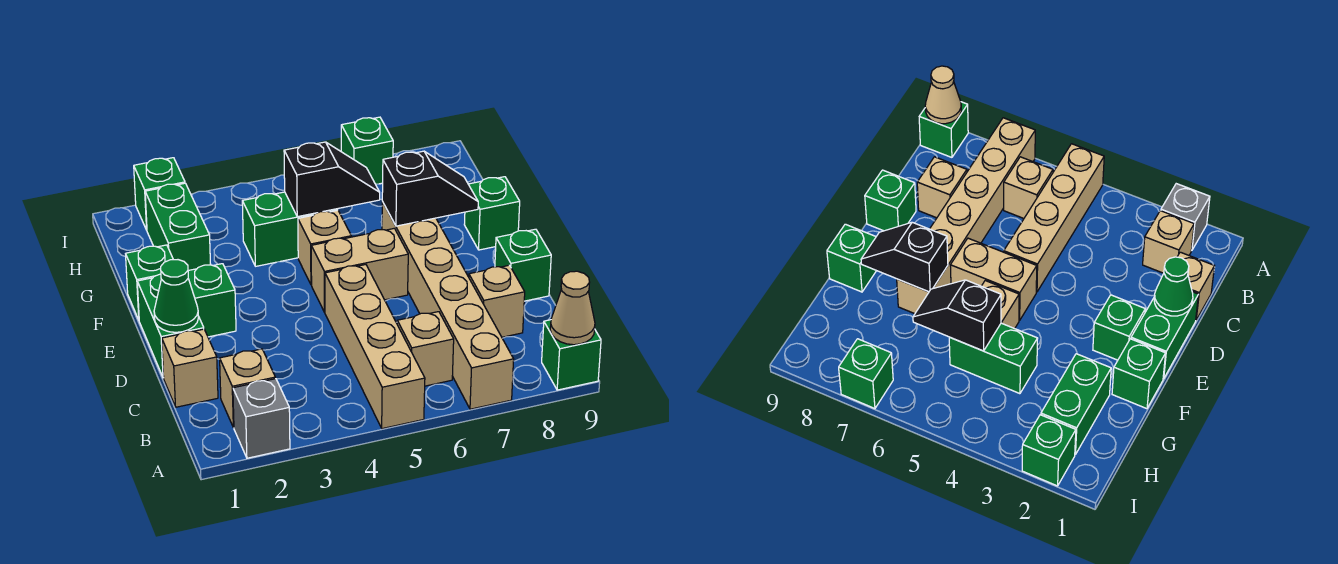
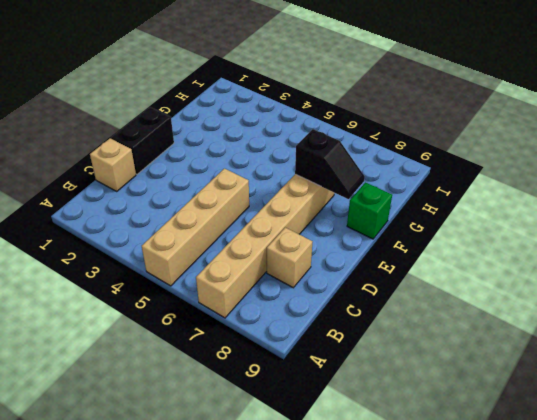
black brick D1:E1 level 1 -> green brick D1:E1 level 1
none -> grey brick A2 level 1
none -> green brick A9 level 1
none -> tan brick B2 level 1

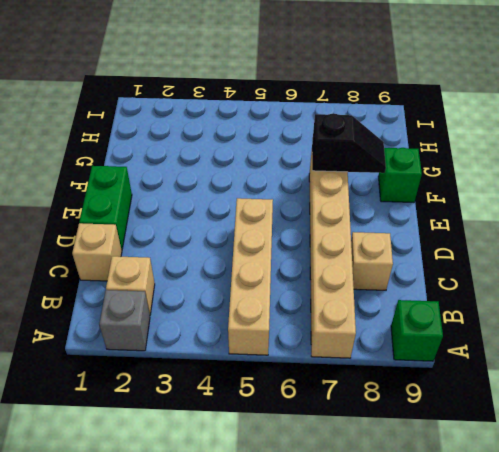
none -> tan brick B6 level 1
none -> green brick D9 level 1
none -> green brick E2 level 1

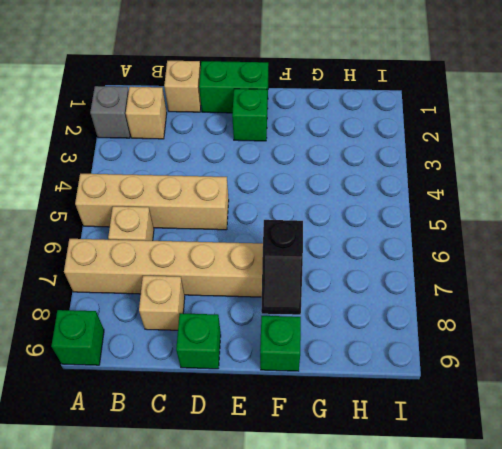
none -> tan brick E5:E6 level 1
none -> green brick F1 level 1
none -> tan brick F5 level 1

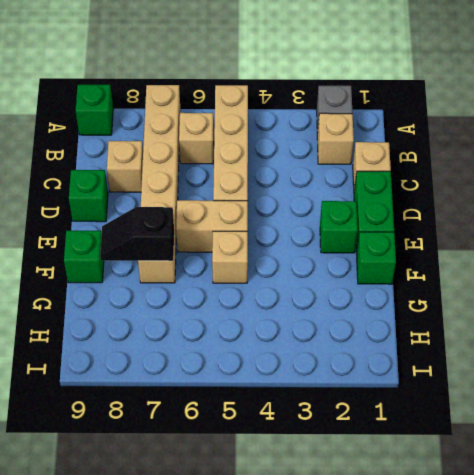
none -> green brick G2:H2 level 1
none -> green brick G4:G5 level 1
none -> green brick I2 level 1

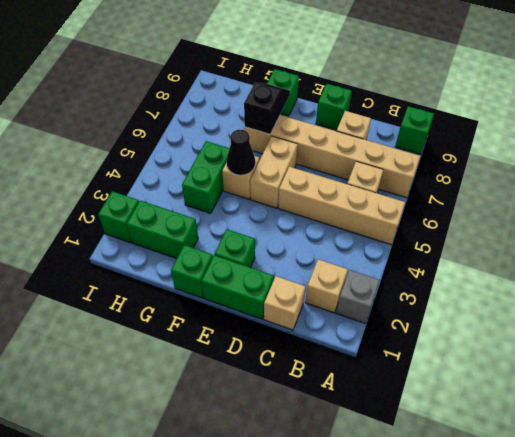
black cone F5 level 2 -> none
none -> green brick I7 level 1
none -> tan cone A9 level 2
none -> green cone D1 level 2

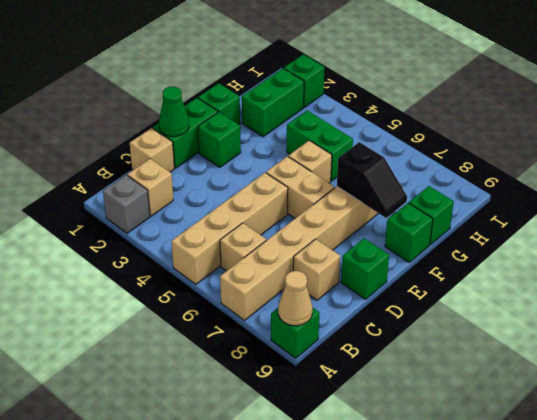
green brick G9 level 1 -> green brick I7 level 1
none -> black slope G5:G6 level 2 top 5

